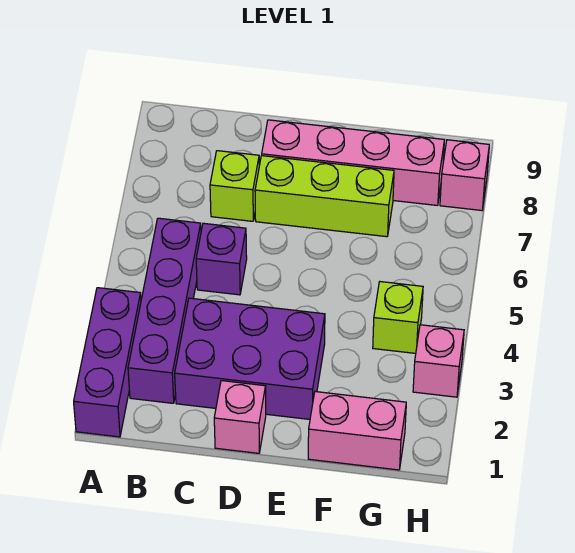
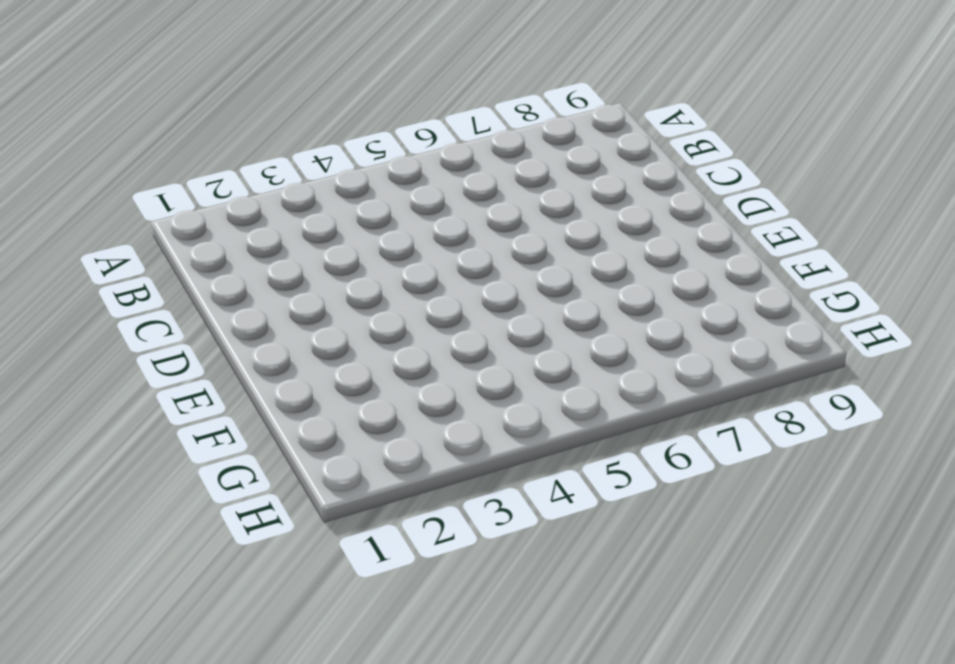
none -> purple brick A1:A3 level 1
none -> purple brick B2:B5 level 1
none -> purple brick C2:E3 level 1

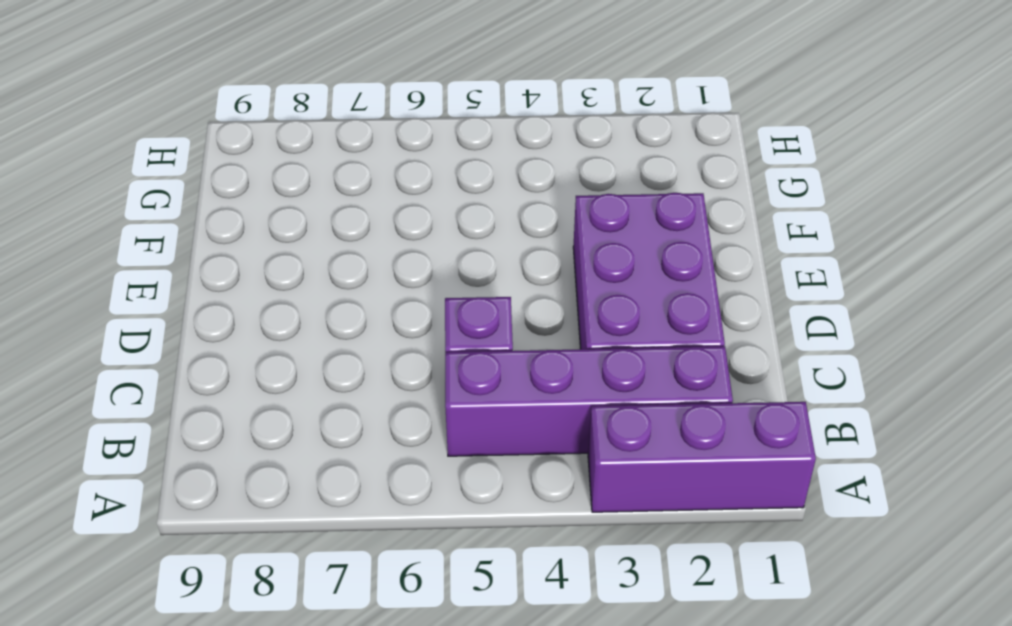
none -> lime brick C7 level 1
none -> pink brick D1 level 1
none -> lime brick D7:F7 level 1

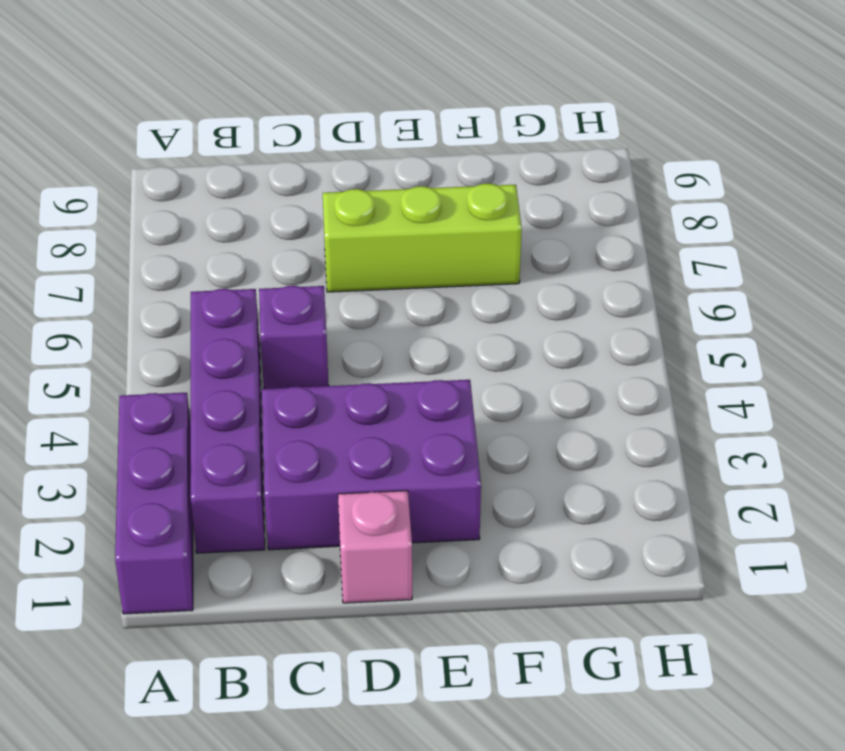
none -> lime brick C7 level 1
none -> pink brick D8:G8 level 1
none -> pink brick F1:G1 level 1

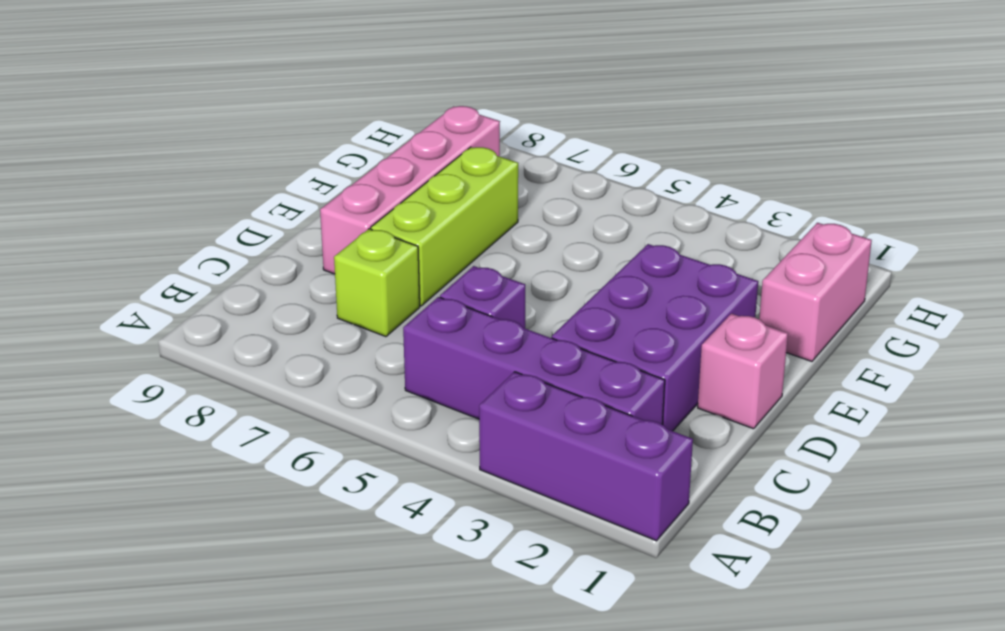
none -> lime brick G4 level 1
none -> pink brick H3 level 1
none -> pink brick H8 level 1

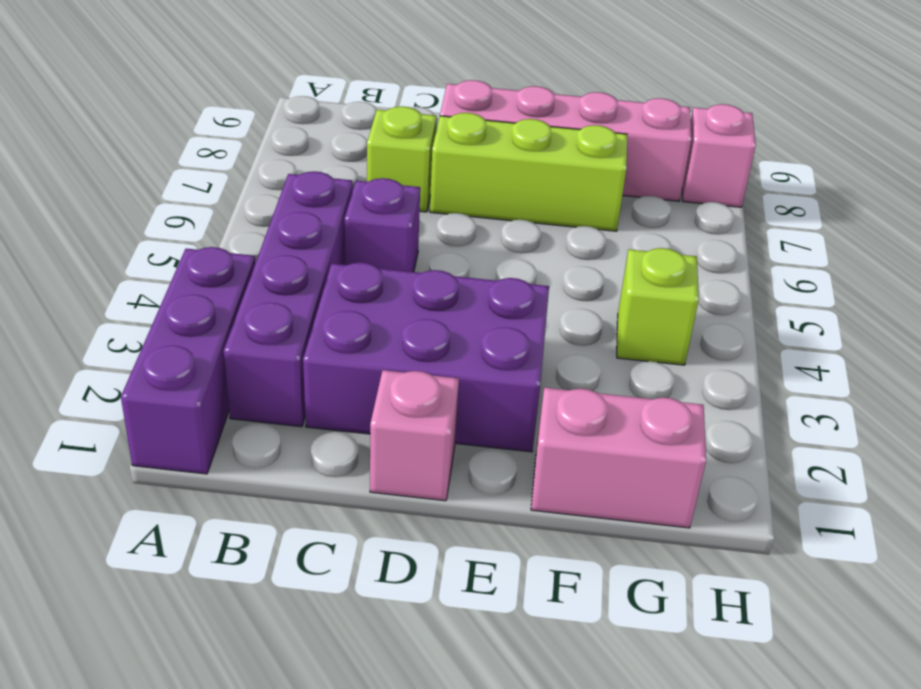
none -> pink brick H3 level 1

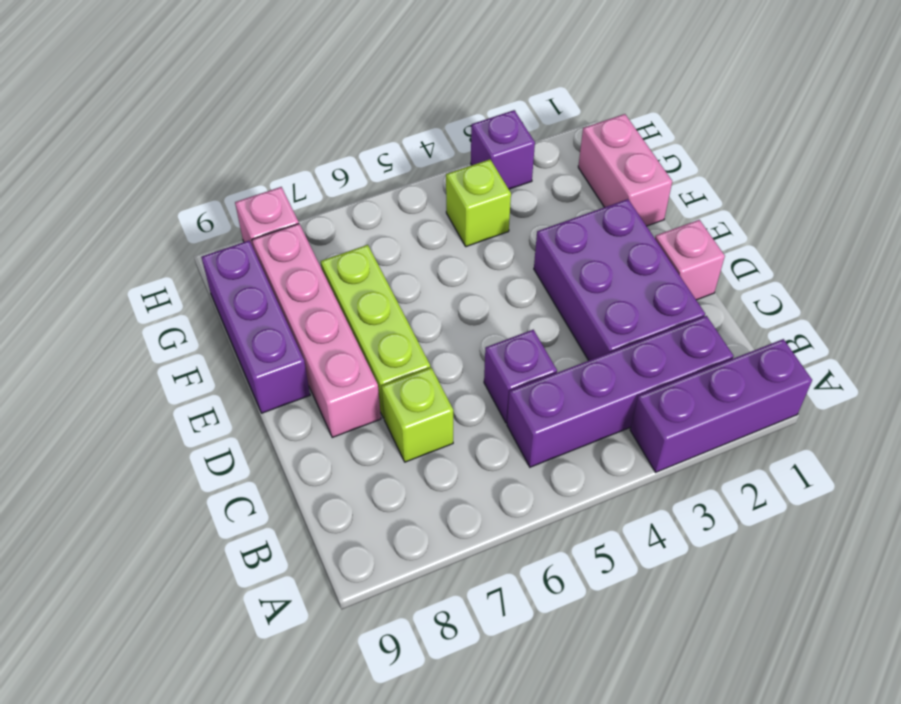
purple brick E9:G9 level 1 -> none
purple brick H3 level 1 -> pink brick H3 level 1

